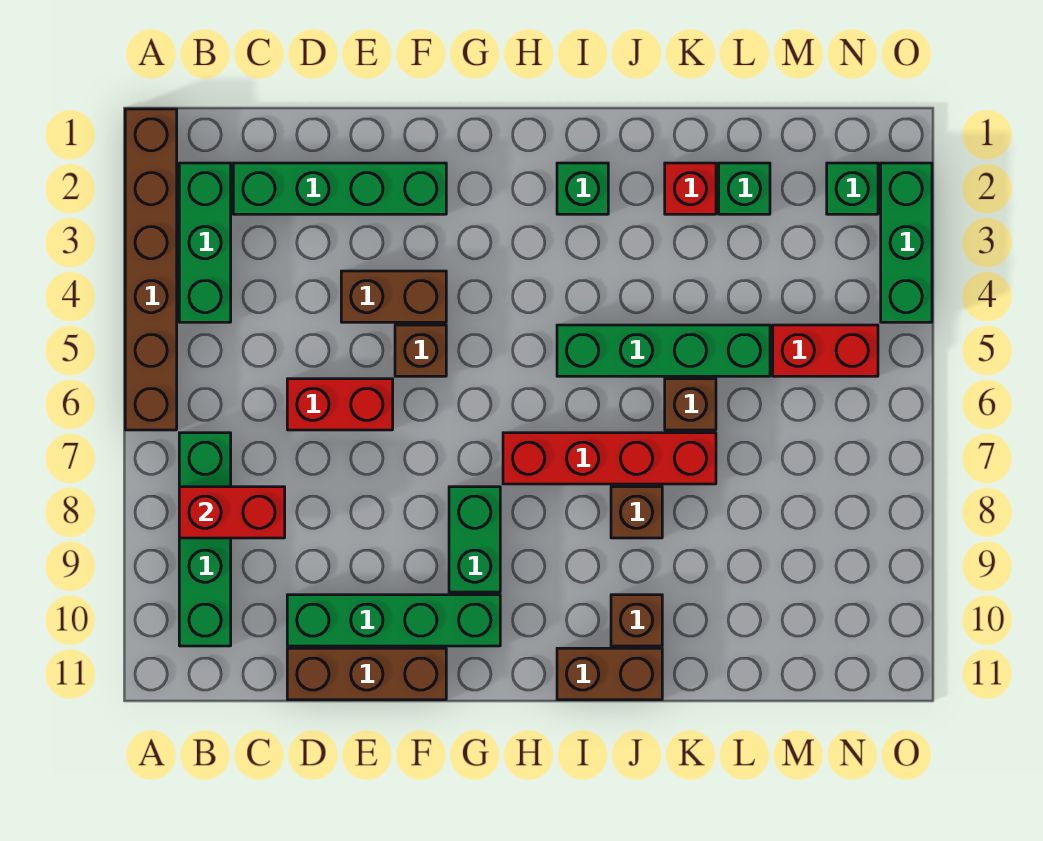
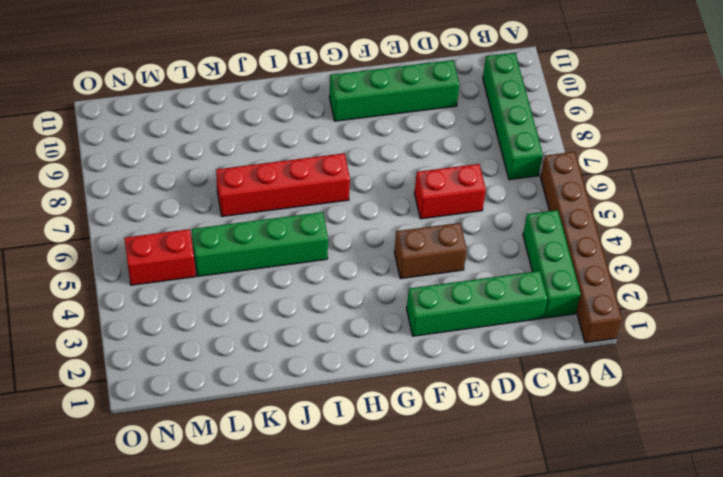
none -> brown brick D11:F11 level 1
none -> brown brick F5 level 1
none -> green brick G8:G9 level 1

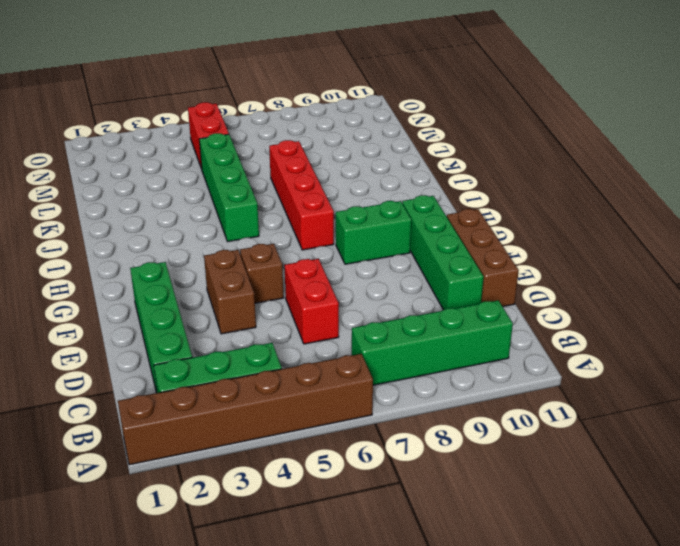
none -> green brick I2 level 1
none -> brown brick I11:J11 level 1
none -> brown brick J8 level 1

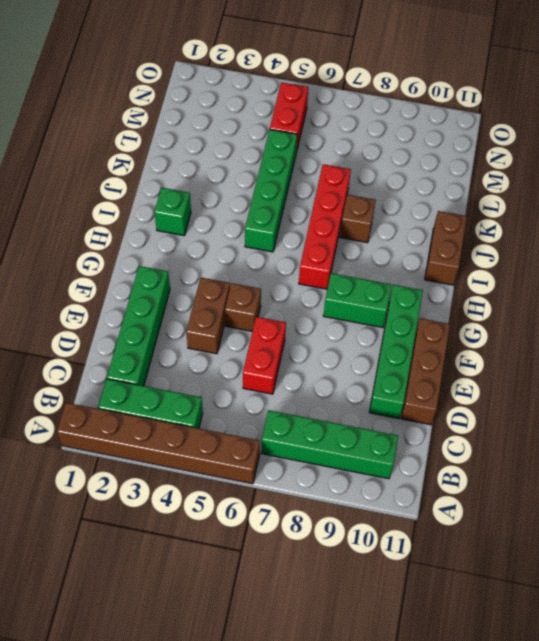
none -> brown brick J10 level 1
none -> red brick K2 level 1
none -> brown brick K6 level 1

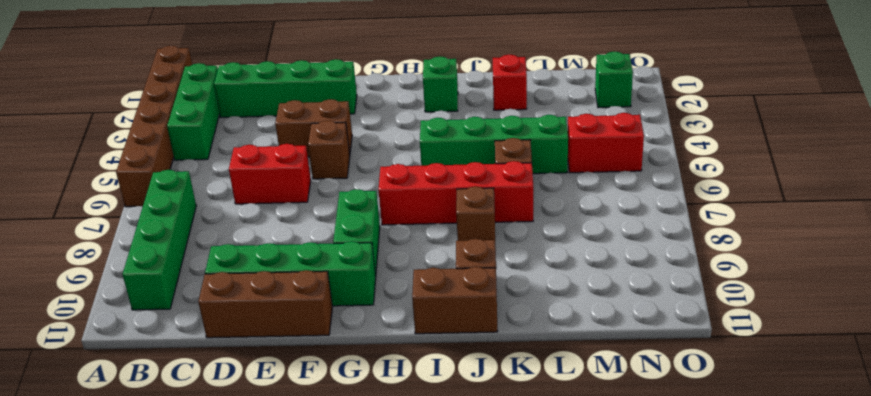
none -> green brick L2 level 1
none -> green brick O2:O4 level 1
none -> red brick B8:C8 level 2

